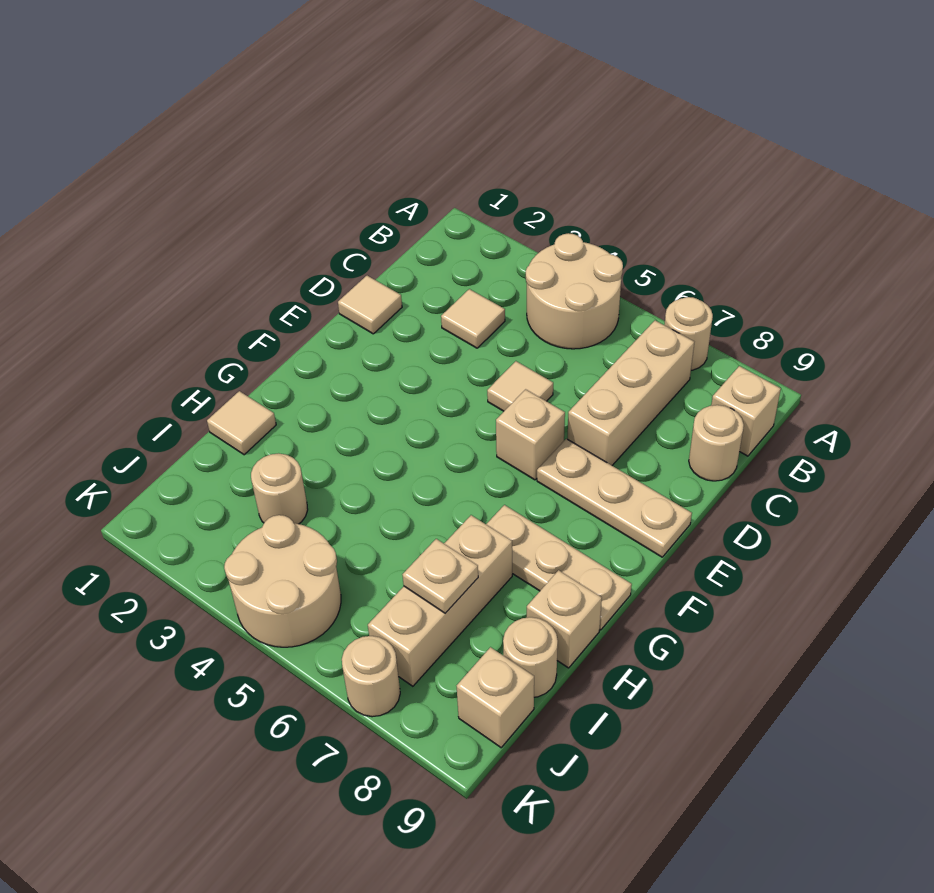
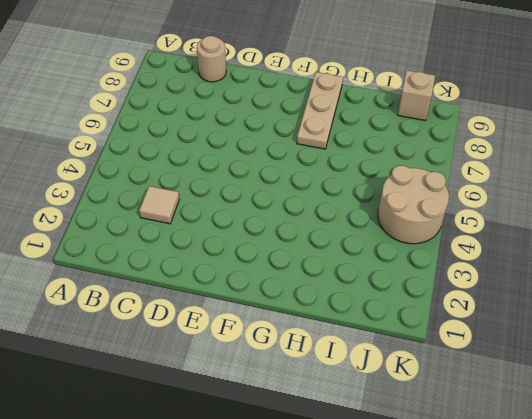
none -> tan round brick A4:B5 level 1
none -> tan round brick A7 level 1
none -> tan brick B7:D7 level 1

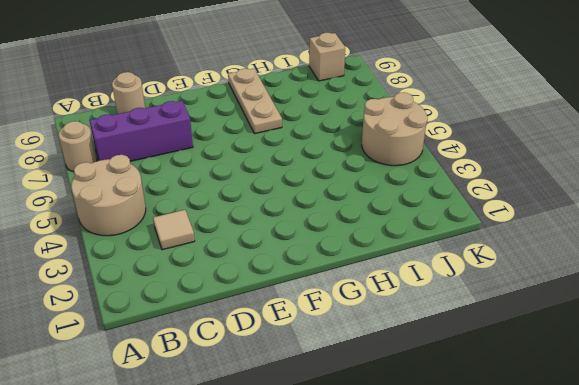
purple brick B7:D7 level 1 -> tan brick B7:D7 level 1
none -> tan brick B9 level 1
none -> tan tile D1 level 1
none -> tan tile D5 level 1

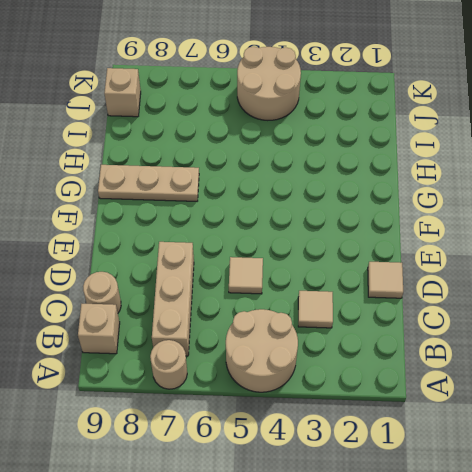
none -> tan brick E6 level 1
none -> tan plate E7:E9 level 1
none -> tan tile H1 level 1

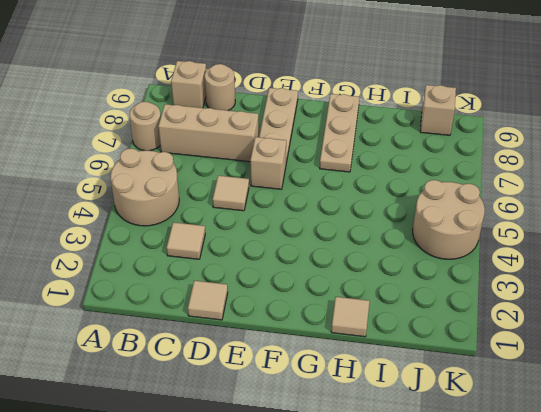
none -> tan brick H7:J7 level 1
none -> tan brick H9 level 1
none -> tan round brick I3 level 1

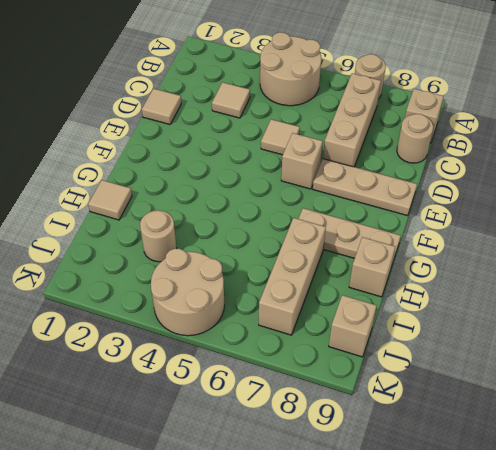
none -> tan round brick I9 level 1
none -> tan round brick K7 level 1
none -> tan plate I7 level 2

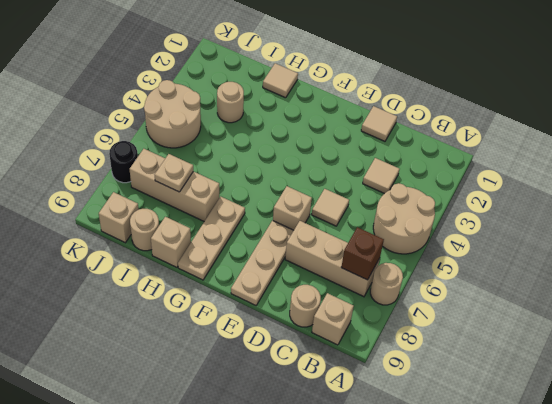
brown brick B7 level 2 -> none
black round brick K7 level 1 -> tan round brick K7 level 1

